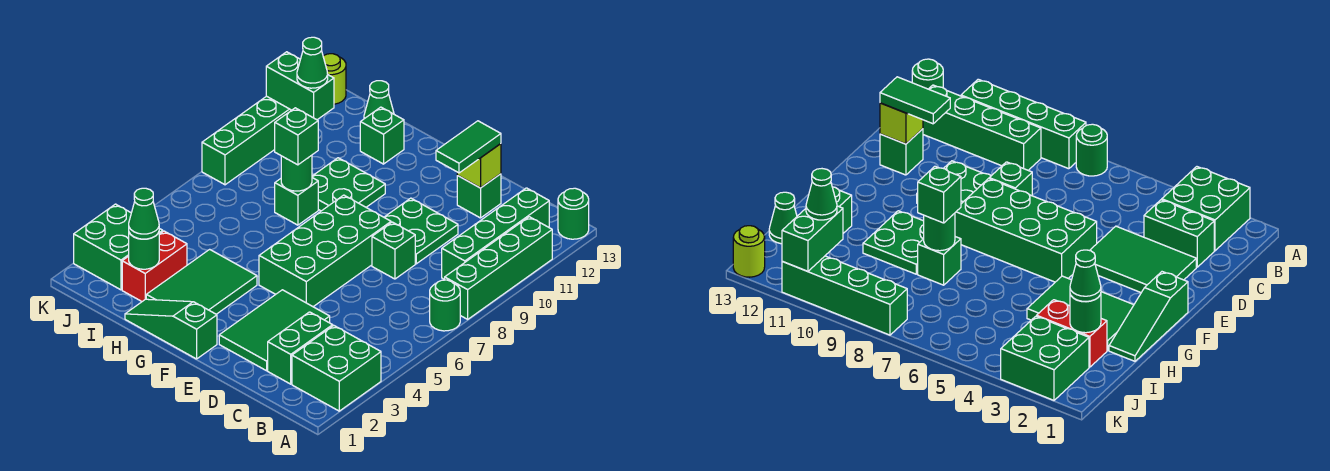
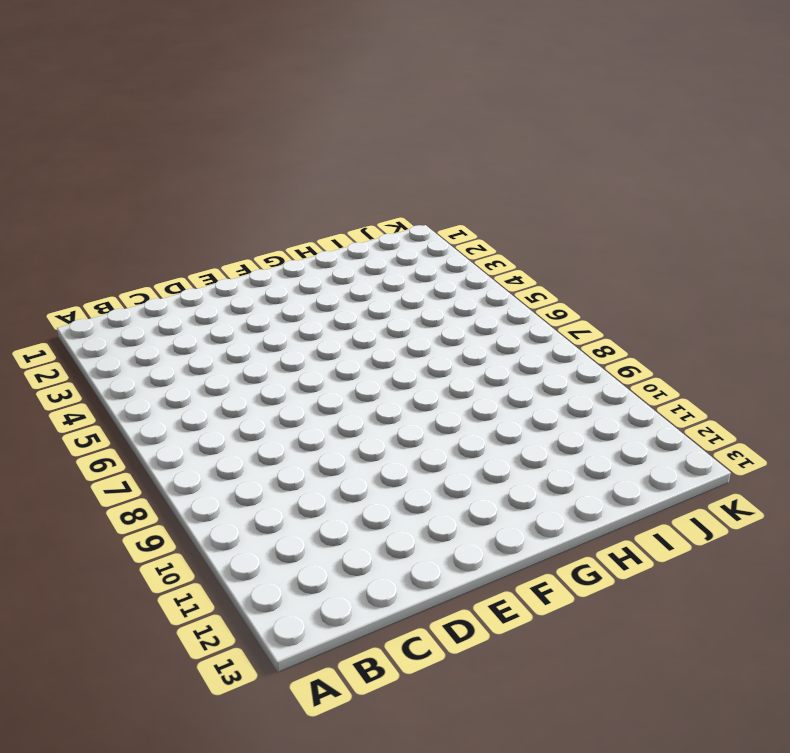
none -> green brick A2:B3 level 1
none -> green round brick A7 level 1
none -> green brick A8:A11 level 1

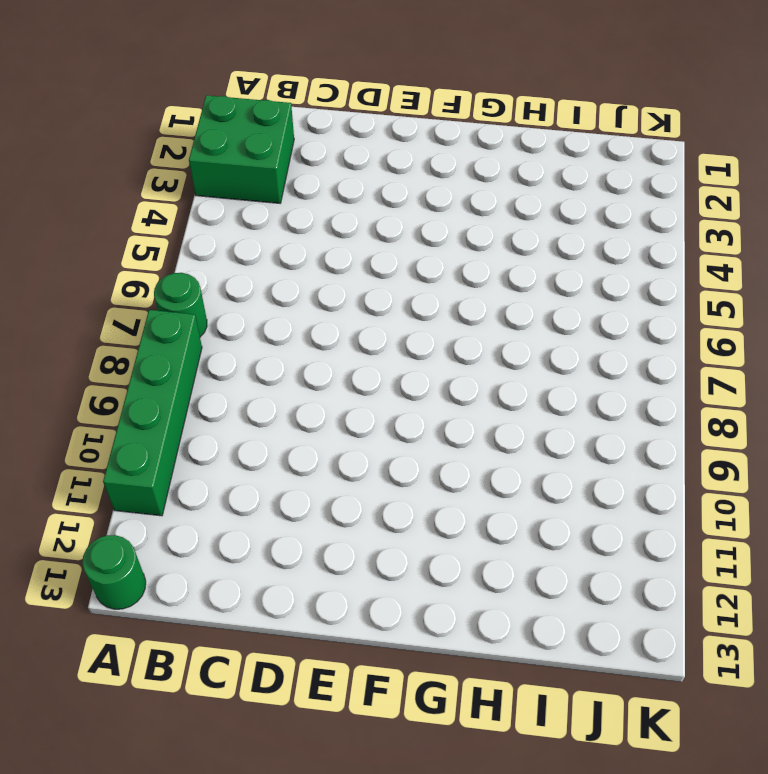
none -> green brick B9:B12 level 1
none -> green brick C2:C3 level 1
none -> green tile D2:E4 level 1

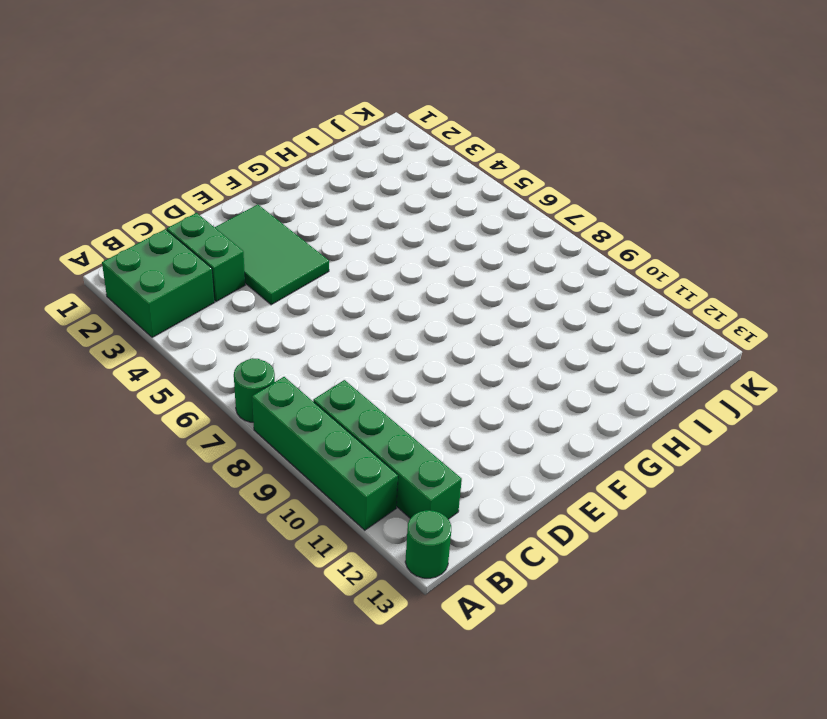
none -> green brick D8 level 1
none -> green plate D9:E10 level 1
none -> green brick D12 level 1

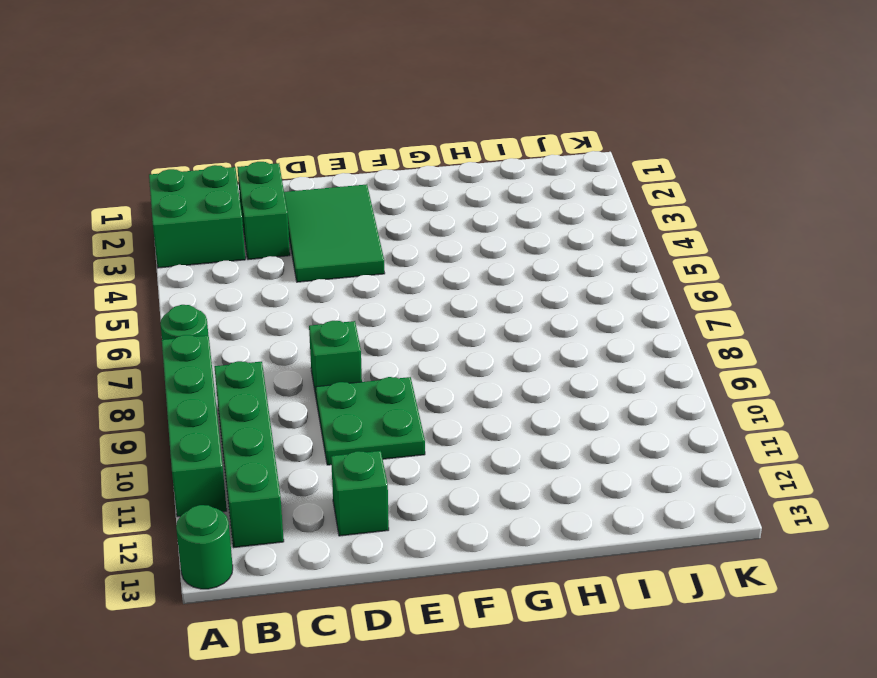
none -> green brick E5:F8 level 1
none -> green slope F1:H1 level 1 top F
none -> green tile G2:H4 level 1

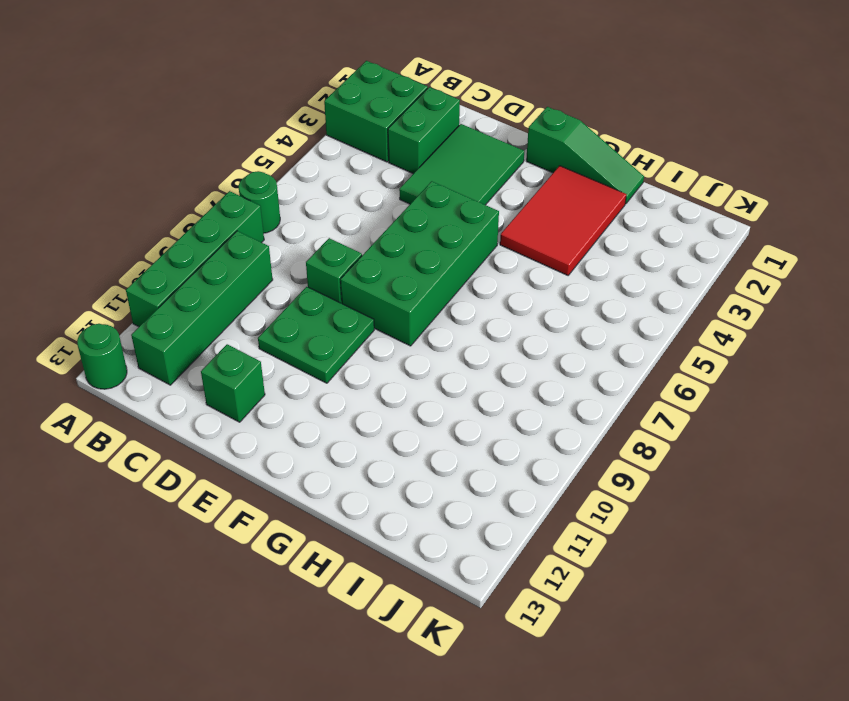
red tile G2:H4 level 1 -> green tile G2:H4 level 1
none -> green plate G9:H10 level 1
none -> green brick H8 level 1
none -> green brick H12 level 1

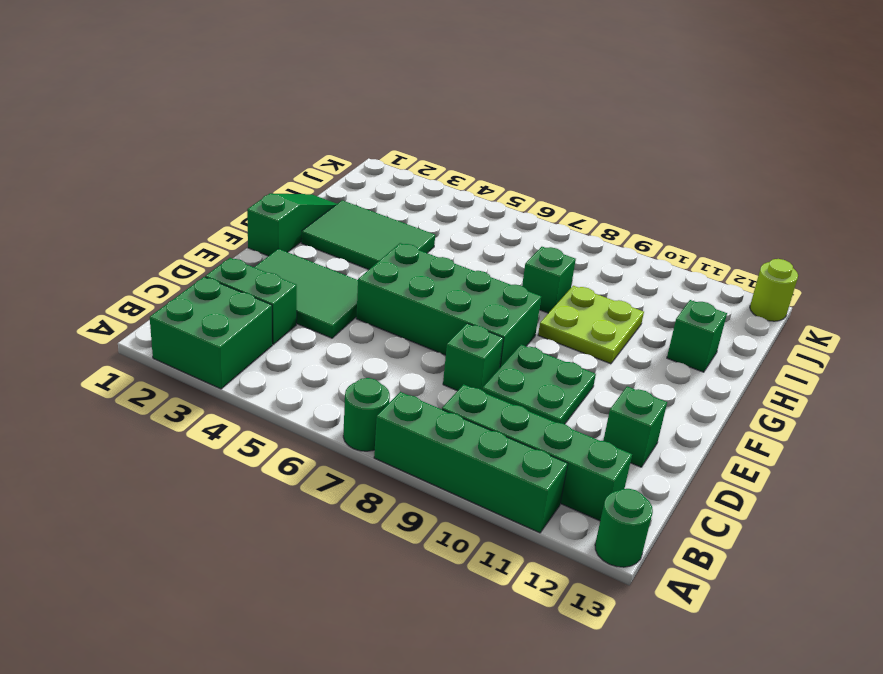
lime plate G9:H10 level 1 -> green plate G9:H10 level 1
none -> red brick I2:I3 level 1
none -> green cone I13 level 1
none -> green brick J2:K3 level 1

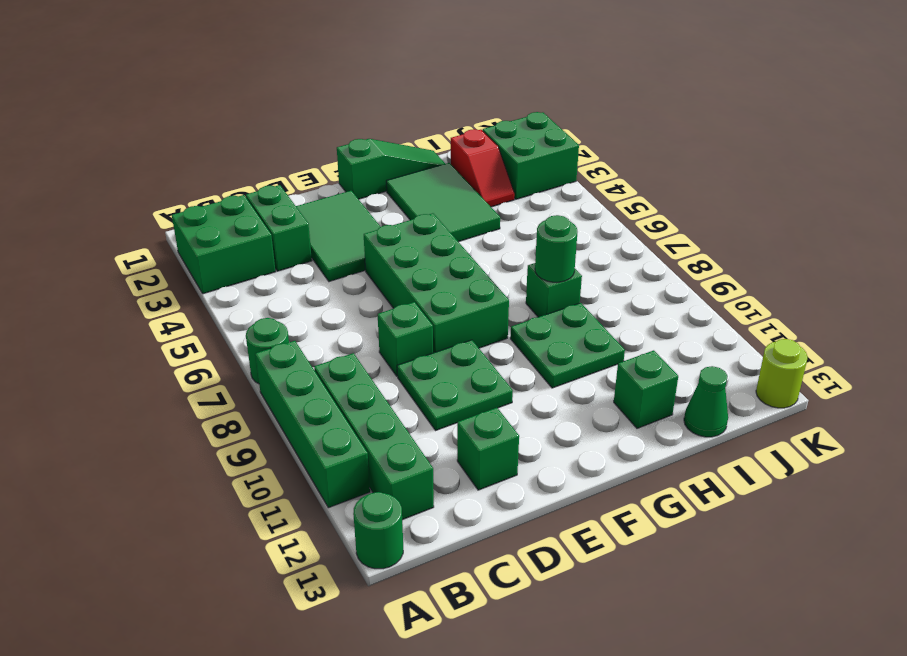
red slope I2:I3 level 1 top 2 -> red brick I2:I3 level 1
none -> green brick K8:K11 level 1
none -> lime brick D12 level 2
none -> green round brick I2 level 2

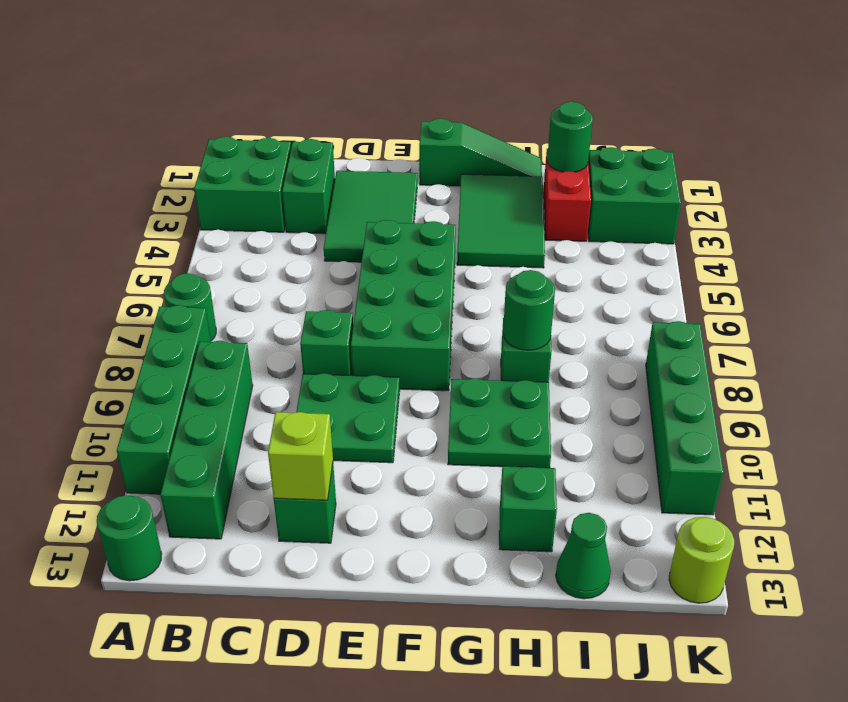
none -> green brick J11:K11 level 2
none -> green tile D11:D12 level 3
none -> green brick H8 level 3

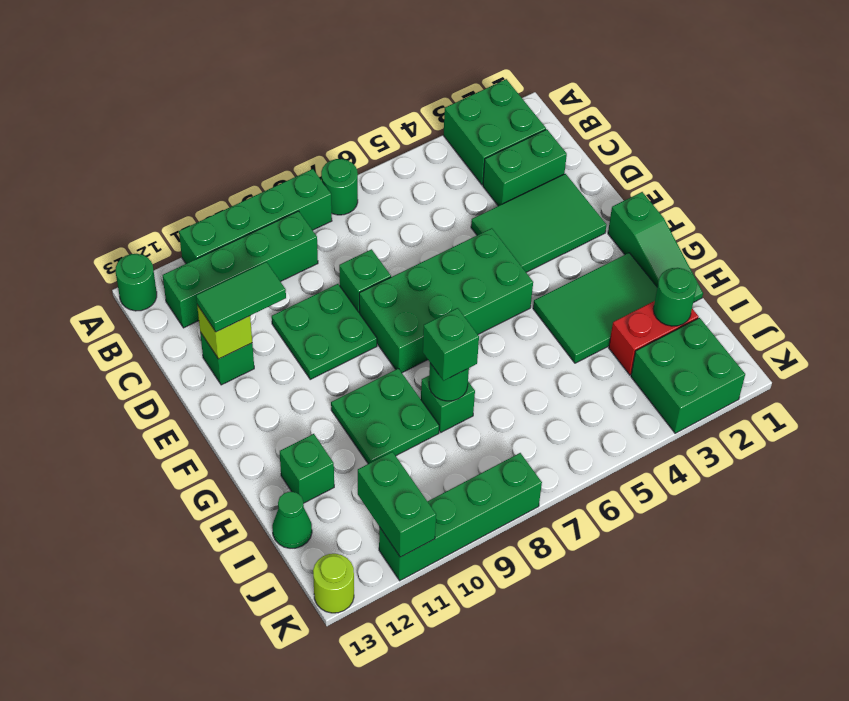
none -> green cone I2 level 3
none -> green cone J11 level 3

